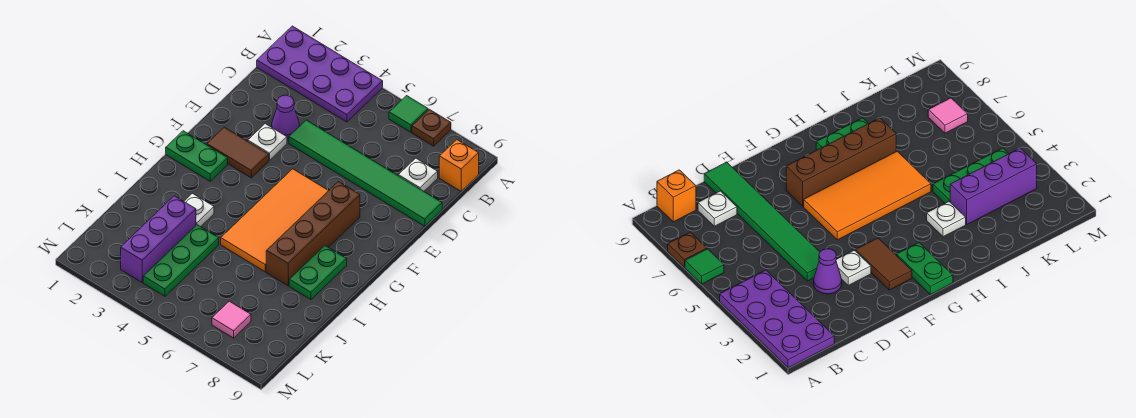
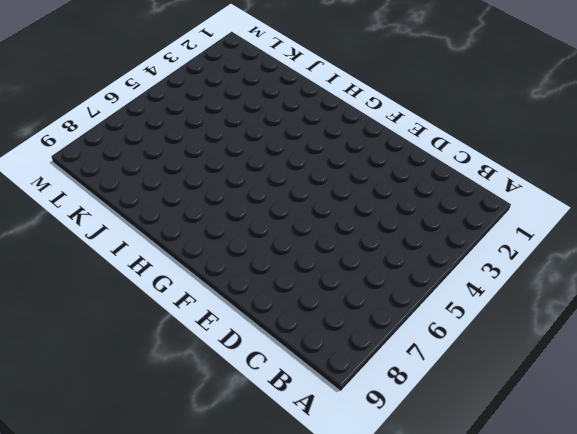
none -> purple plate A1:B4 level 1
none -> green tile A6 level 1
none -> brown plate A7 level 1

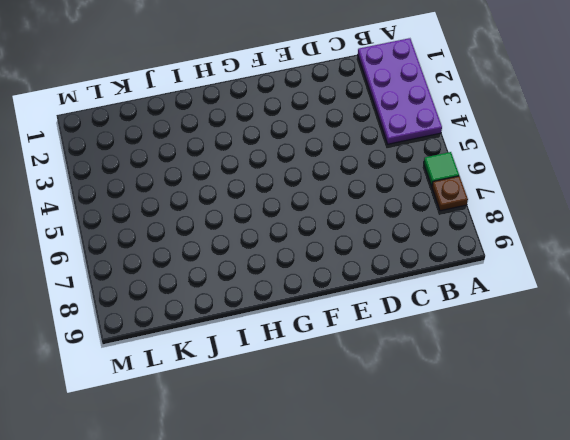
none -> orange brick B9 level 1
none -> white plate C8 level 1
none -> purple cone D3 level 1

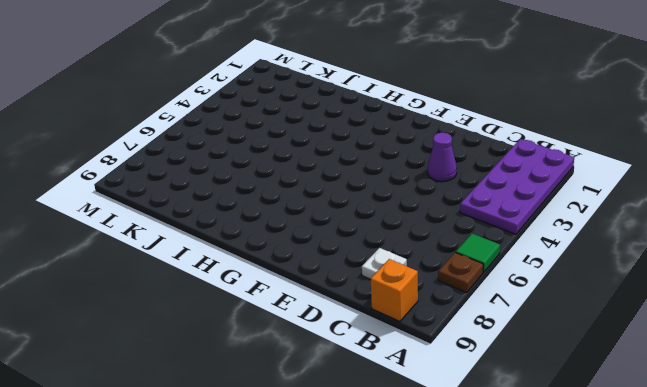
none -> green tile D4:D9 level 1
none -> white plate E3 level 1
none -> brown tile F2:F3 level 1

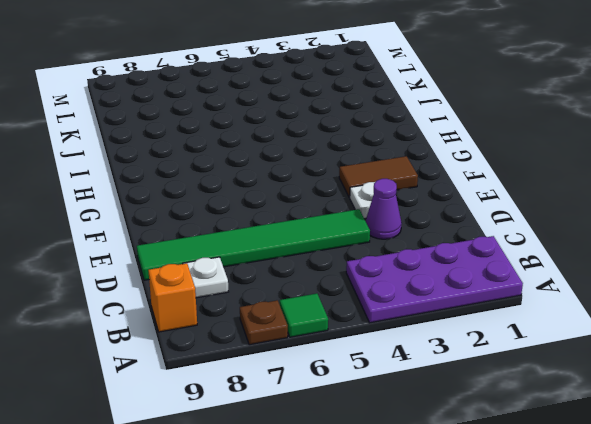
none -> orange tile F5:I6 level 1
none -> brown brick F7:I7 level 1
none -> green plate G1:G2 level 1

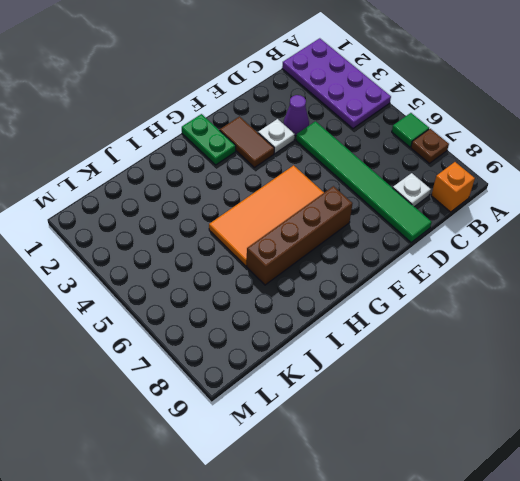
none -> green plate H8:I8 level 1
none -> white plate I3 level 1
none -> purple brick J3:L3 level 1

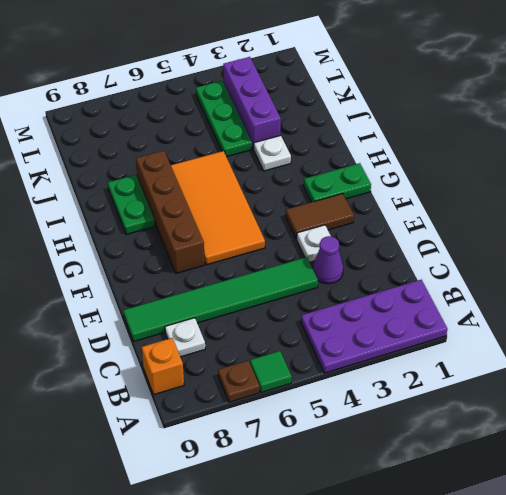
none -> pink tile L7 level 1

